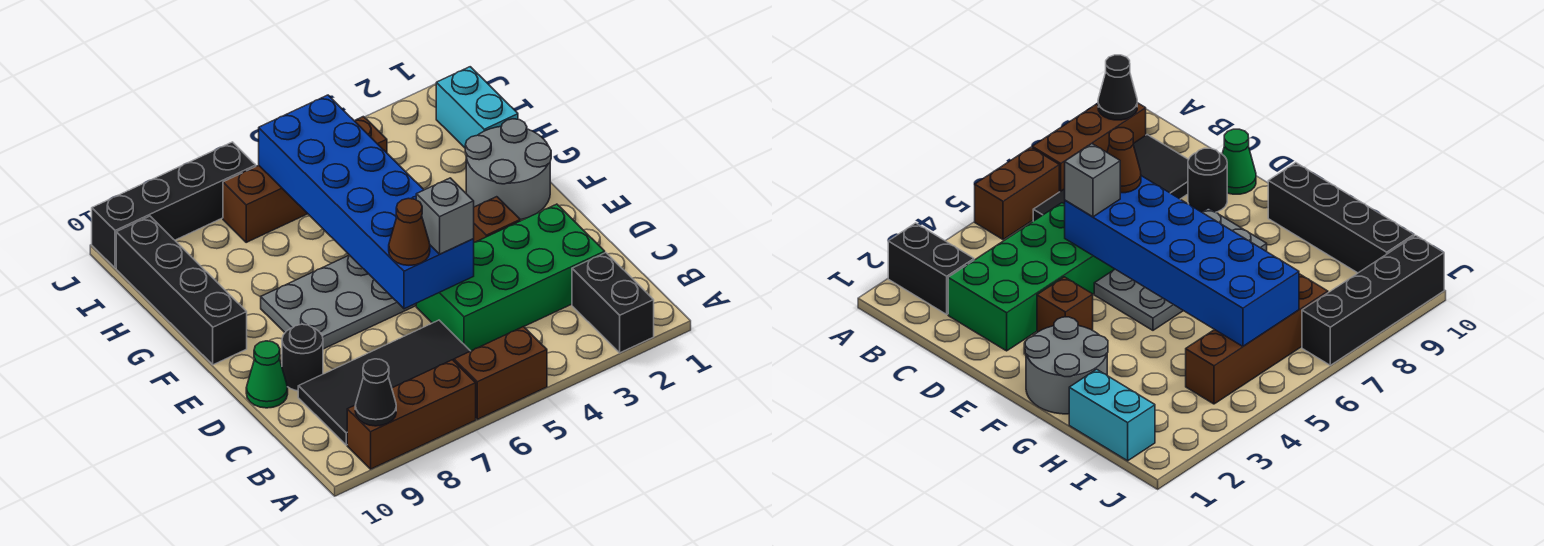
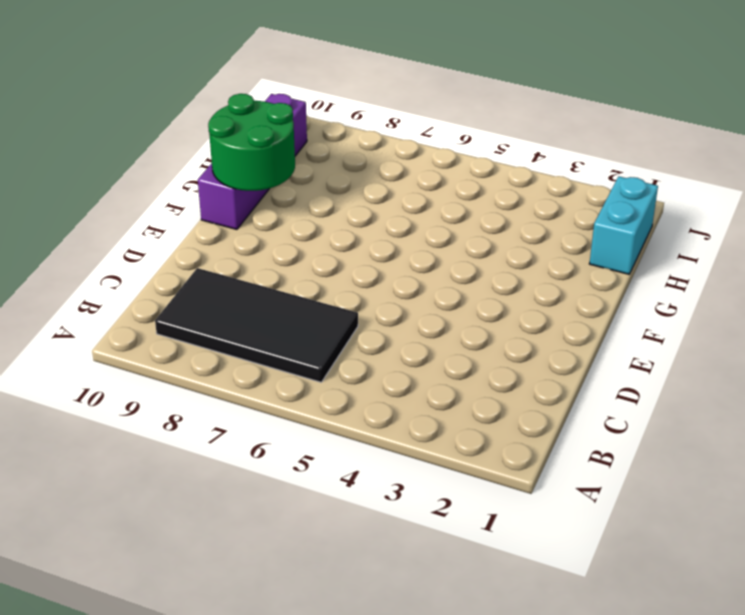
green round brick F9:G10 level 2 -> none
purple brick F10:I10 level 1 -> black brick F10:I10 level 1
none -> black brick A2:B2 level 1
none -> brown brick A5:A6 level 1
none -> brown brick A7:A9 level 1

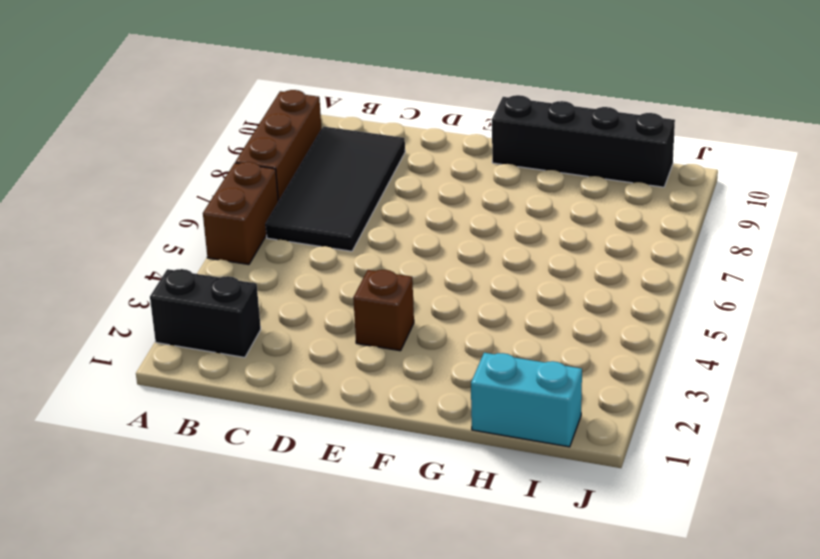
none -> green brick C2:D5 level 1
none -> black round brick D9 level 1
none -> green cone D10 level 1

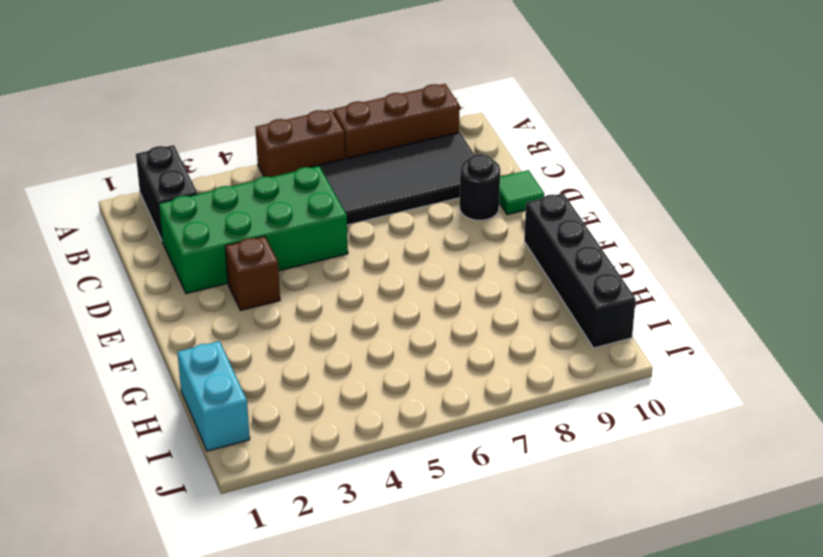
green tile D10 level 1 -> green cone D10 level 1
none -> grey plate E5:F8 level 1
none -> grey round brick F1:G2 level 1
none -> brown brick I4:I7 level 1

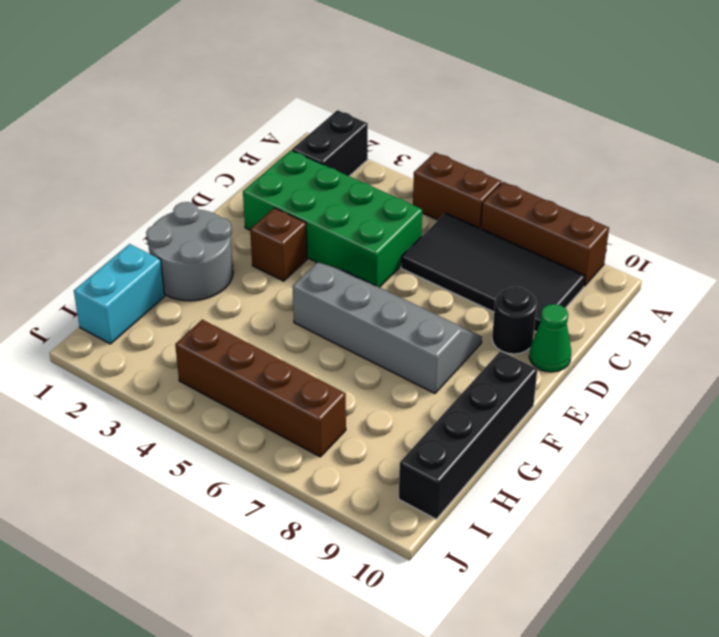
grey slope E5:F8 level 1 top F -> grey plate E5:F8 level 1
none -> black brick J7:J10 level 1
none -> black cone A9 level 2
none -> blue brick D5:I6 level 2

